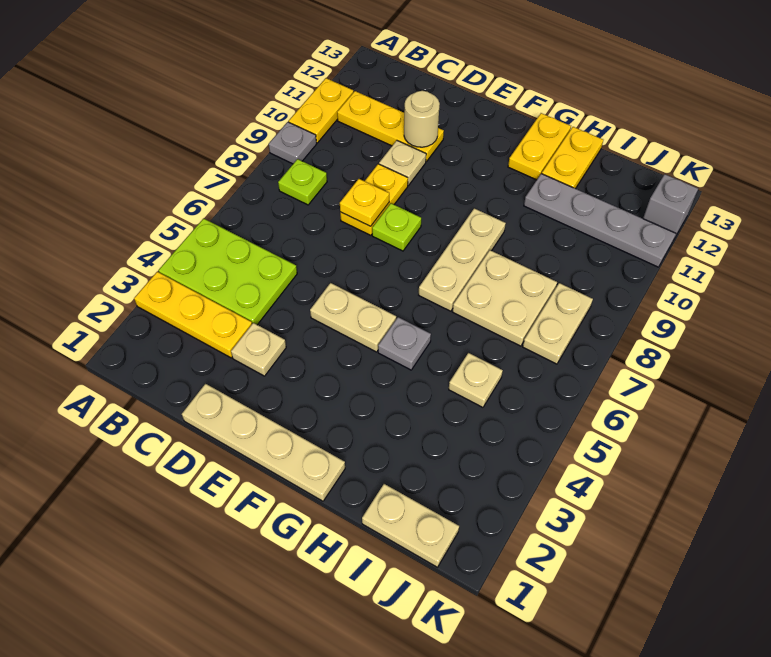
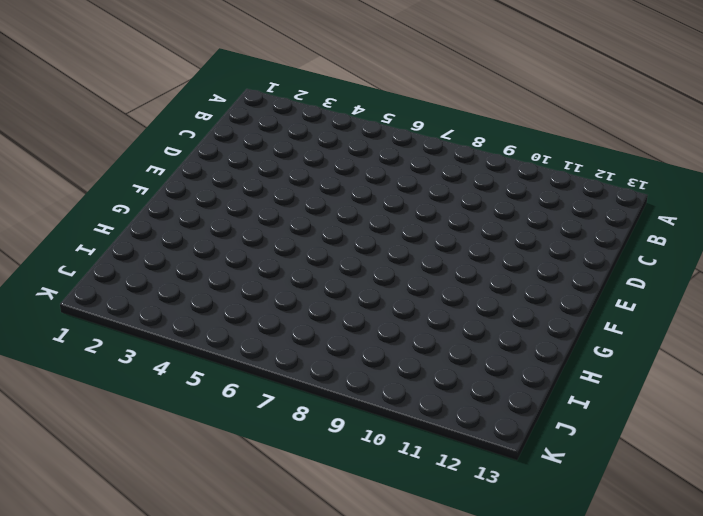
none -> yellow plate A3:C3 level 1
none -> lime plate A4:C5 level 1
none -> grey plate A9 level 1

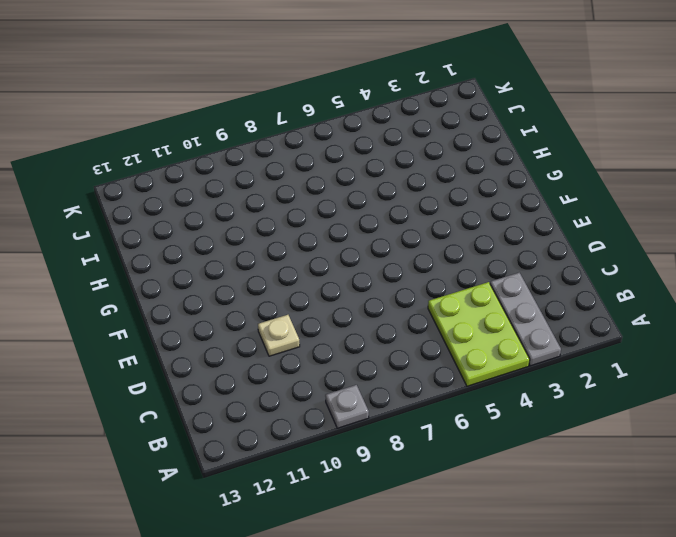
grey plate A3:C3 level 1 -> yellow plate A3:C3 level 1
none -> yellow plate A10:A11 level 1
none -> lime plate B8 level 1
none -> yellow plate B11:D11 level 1

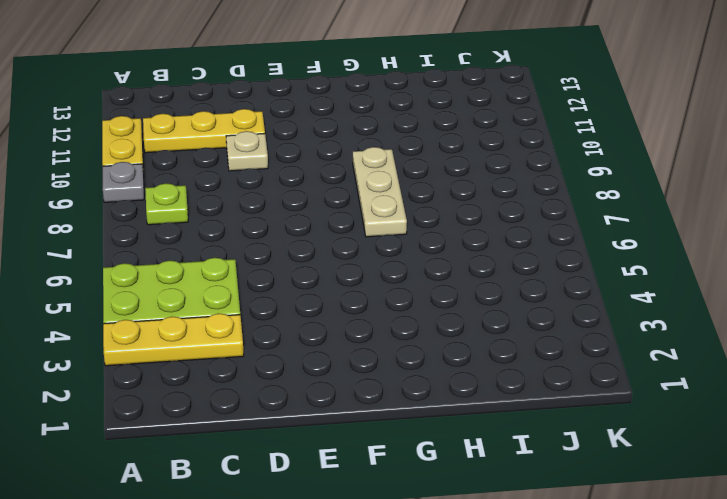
none -> tan plate D1:G1 level 1
none -> tan plate D3 level 1
none -> yellow plate D8:D9 level 1

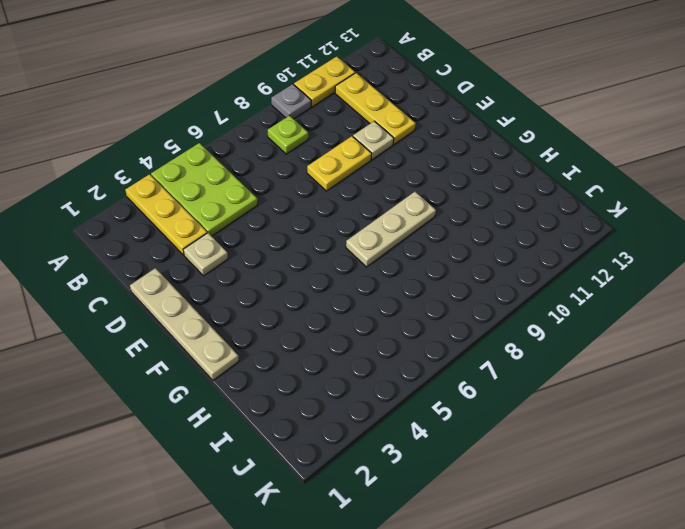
none -> tan plate E5:F5 level 1
none -> lime plate E8 level 1
none -> grey plate G5 level 1

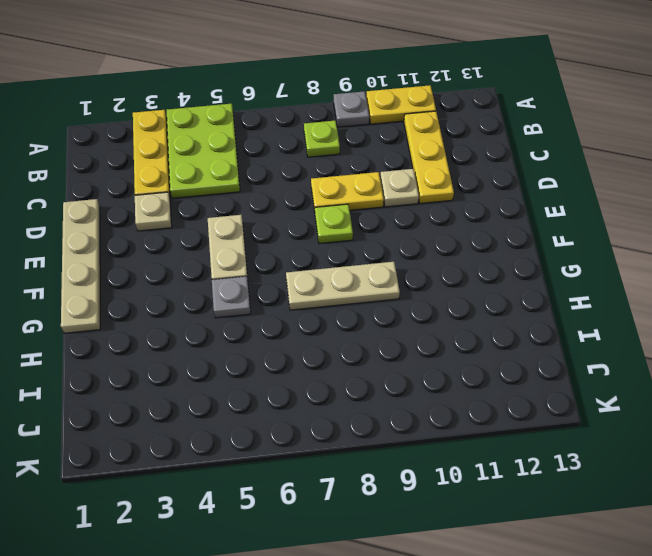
none -> yellow plate G12:G13 level 1
none -> tan plate H7:I8 level 1
none -> grey plate H11:K11 level 1

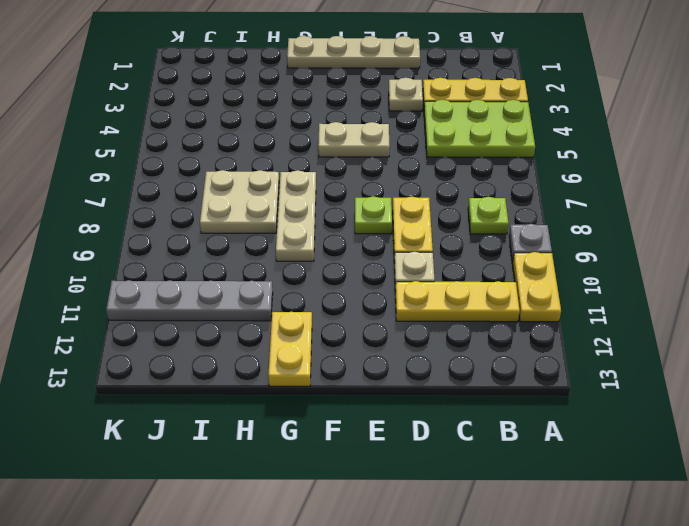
none -> grey plate G5 level 1
none -> yellow plate H12:H13 level 1
none -> tan plate I1:J1 level 1

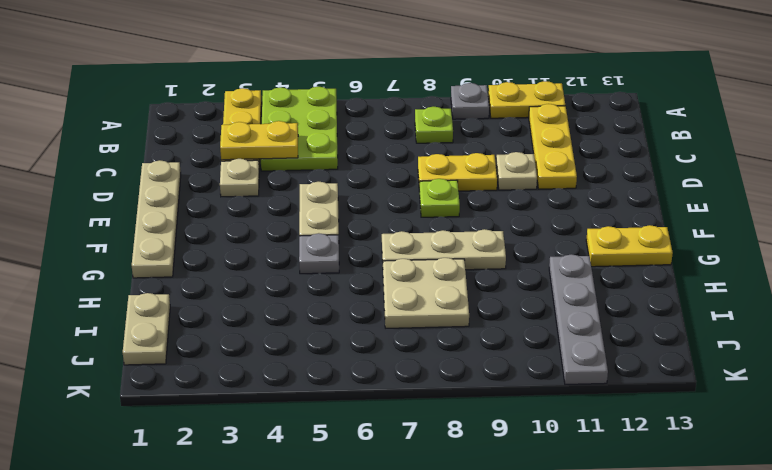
yellow plate C3:C4 level 2 -> yellow plate H12:H13 level 1
none -> tan plate I5 level 1
none -> tan plate J7:J8 level 1
none -> grey brick K12 level 1

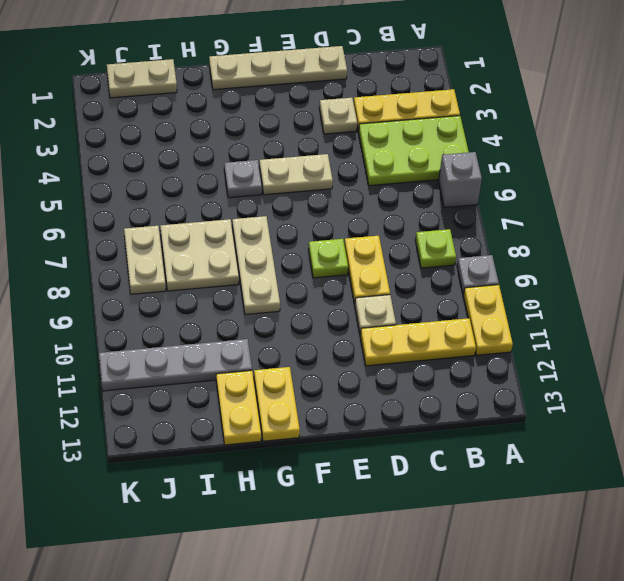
grey brick A6 level 1 -> grey brick K12 level 1
none -> tan plate I5 level 1
none -> yellow plate D8 level 2
none -> tan round brick D11 level 2

